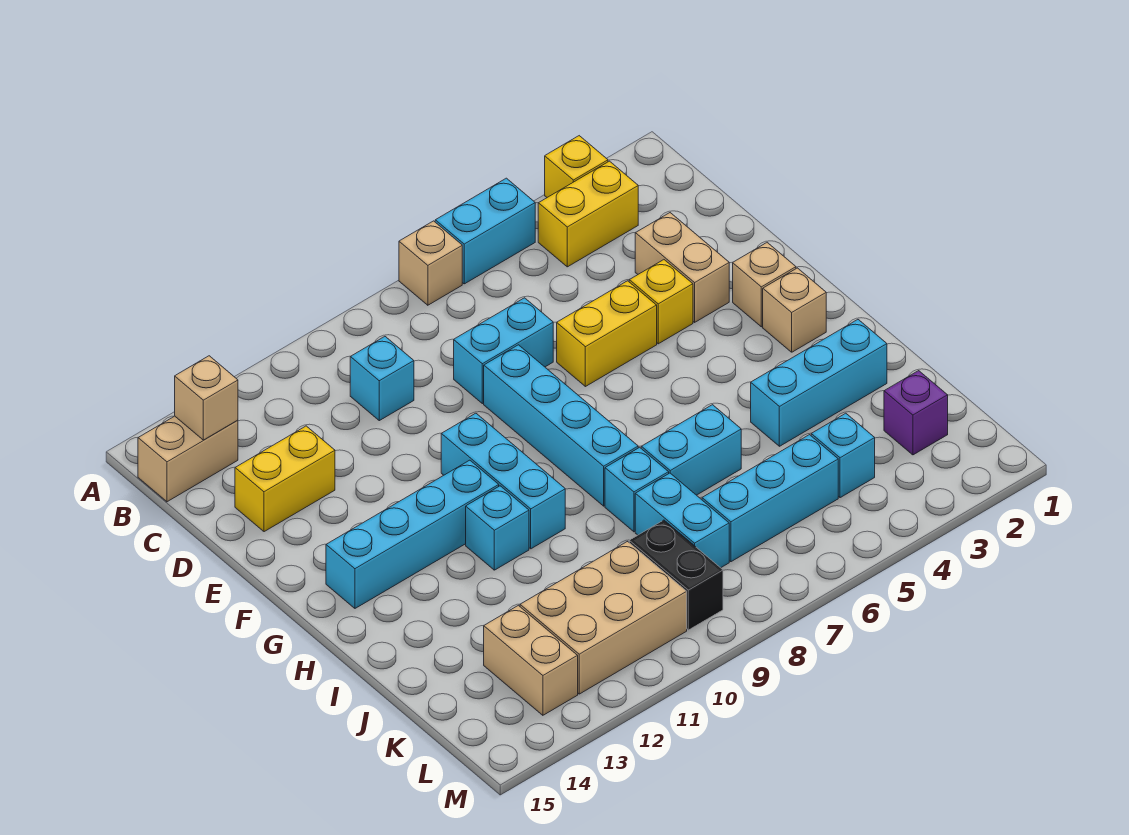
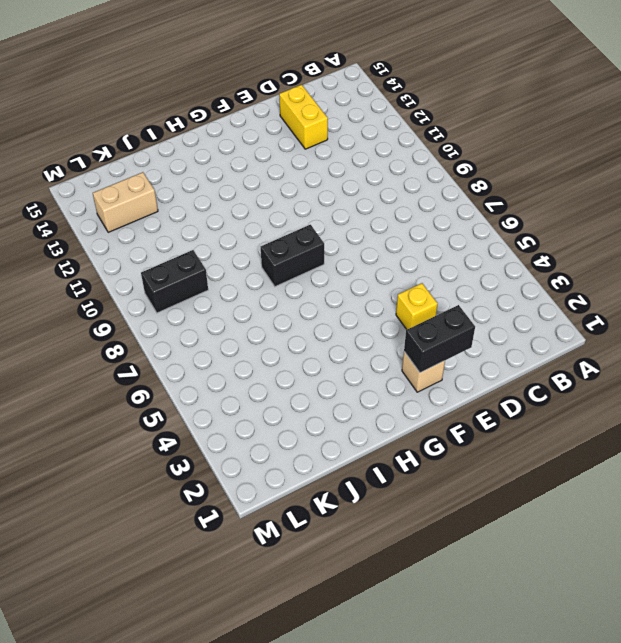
black brick E2:F2 level 2 -> none
black brick G8:H8 level 1 -> cyan brick E8:H8 level 1
none -> yellow brick A3 level 1
none -> cyan brick A5:A6 level 1
none -> tan brick A7 level 1

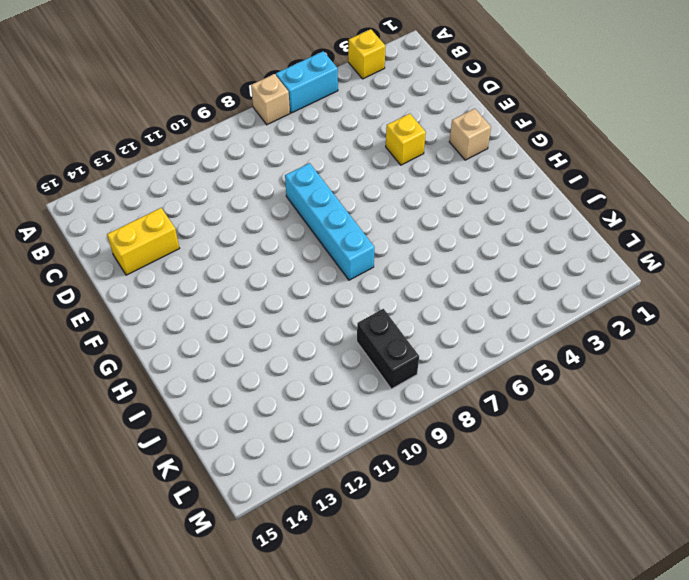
none -> yellow brick B3:B4 level 1
none -> tan brick B14:B15 level 1
none -> cyan brick C10 level 1

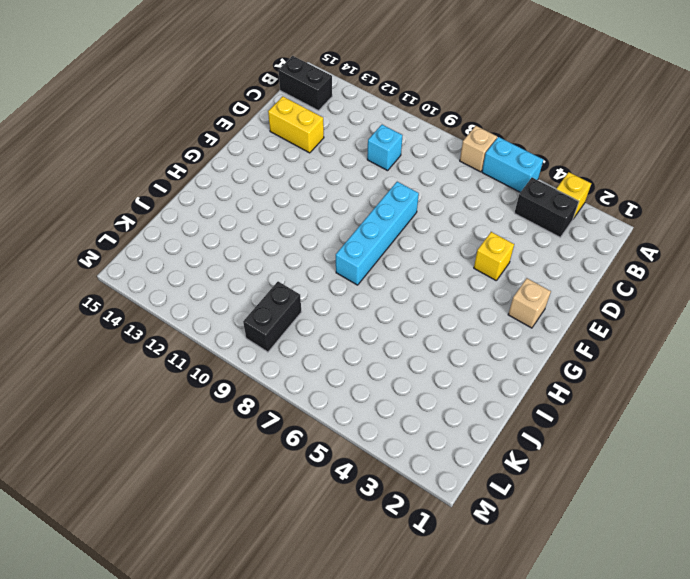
black brick B3:B4 level 1 -> yellow brick B3:B4 level 1
black brick B14:B15 level 1 -> tan brick B14:B15 level 1
none -> tan brick D3:E3 level 1
none -> cyan brick D7:D8 level 1
none -> yellow brick E5:E6 level 1

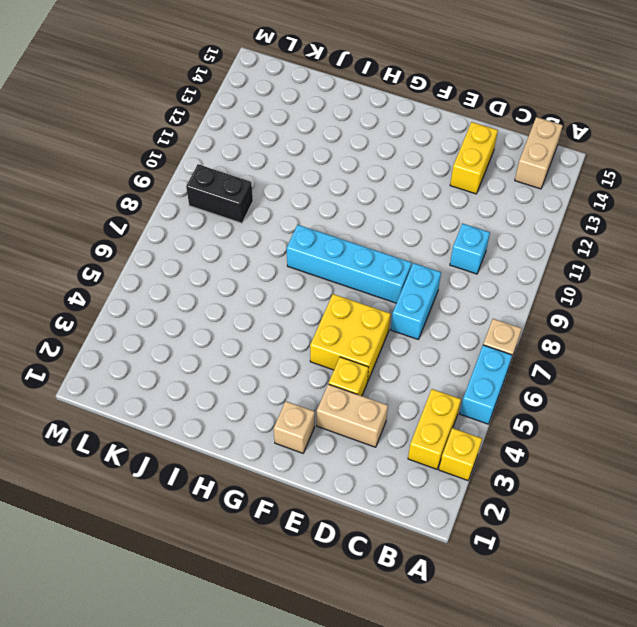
yellow brick E5:F6 level 1 -> yellow brick E5:E6 level 1
none -> cyan brick F10:H10 level 1
none -> tan brick G2 level 1
none -> cyan brick G11:G14 level 1

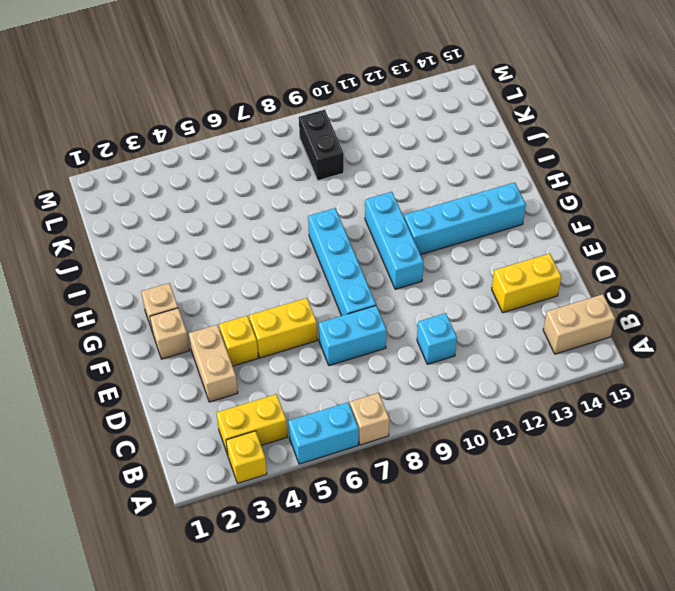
none -> cyan brick H11 level 1
none -> cyan brick I2:I4 level 1
none -> cyan brick I6:I7 level 1

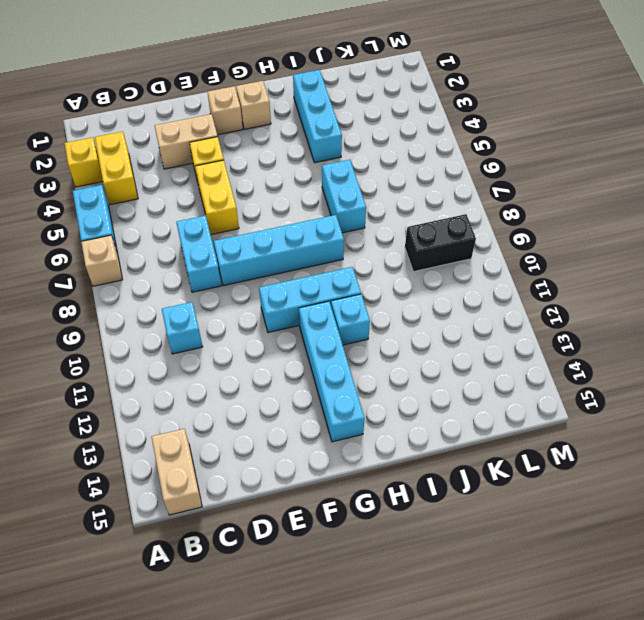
none -> yellow brick D13:D14 level 1
none -> cyan brick I8 level 1
none -> cyan brick J8:K8 level 1

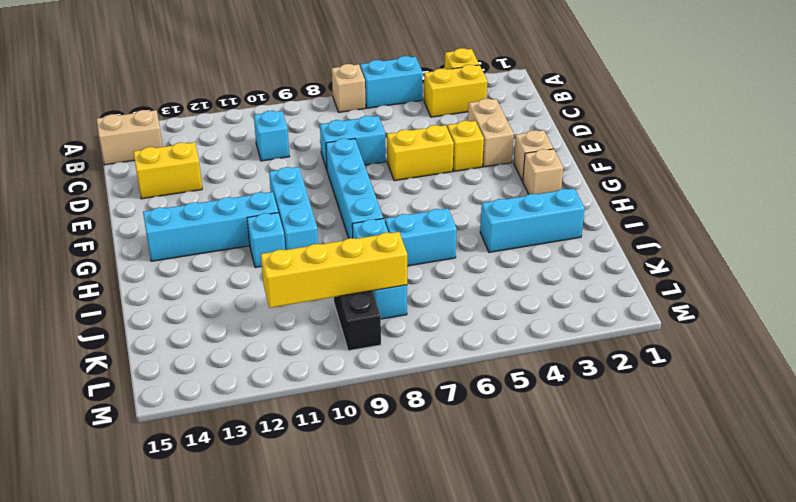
yellow brick K8:K11 level 2 -> none
none -> purple brick K2 level 1
none -> cyan brick K4 level 1
none -> cyan brick K5:K7 level 1

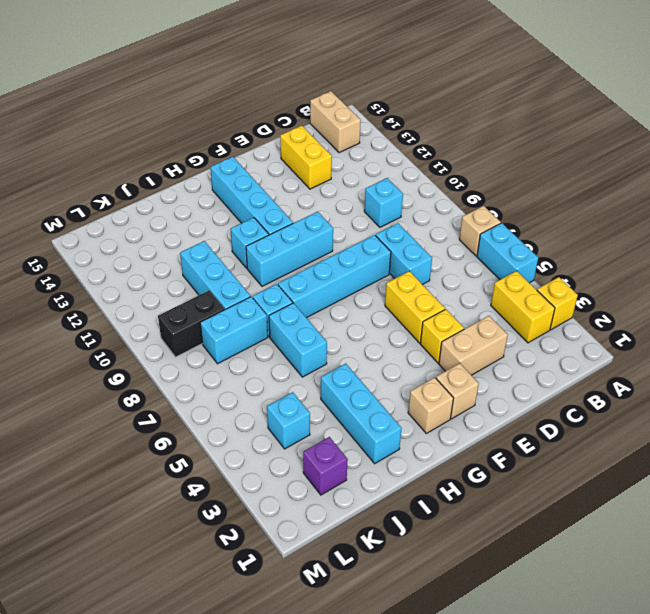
cyan brick J9:J11 level 1 -> cyan brick K5:K7 level 1
none -> tan brick K10:L12 level 1
none -> tan brick K13:L13 level 1
none -> tan brick B14 level 2

